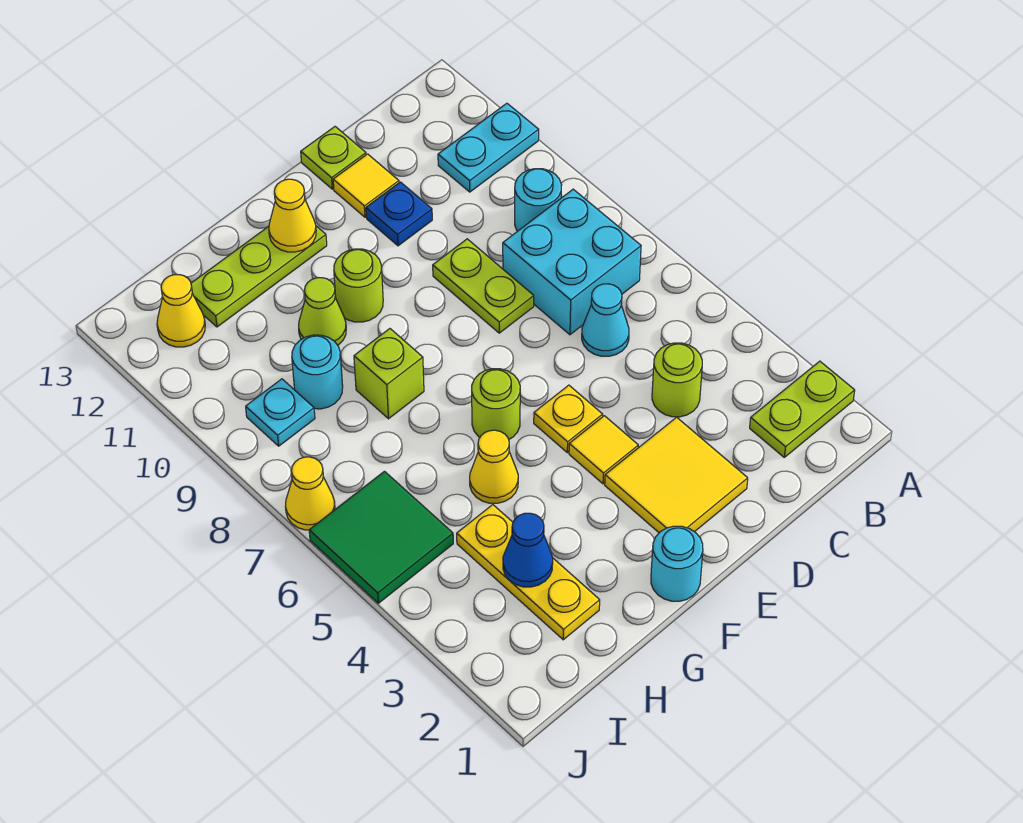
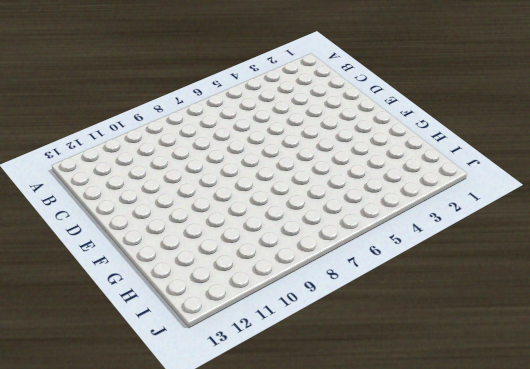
none -> lime plate A2:B2 level 1
none -> cyan plate A11:B11 level 1
none -> cyan brick B7:C8 level 1

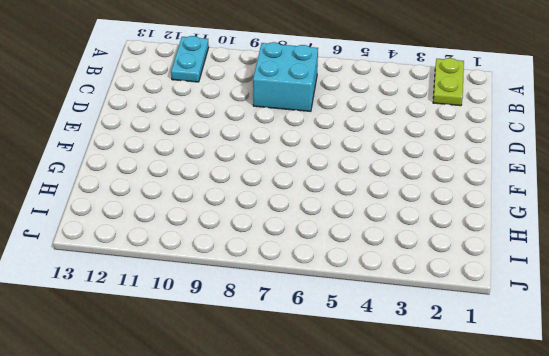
none -> cyan round brick B9 level 1
none -> lime round brick C4 level 1
none -> cyan cone C6 level 1

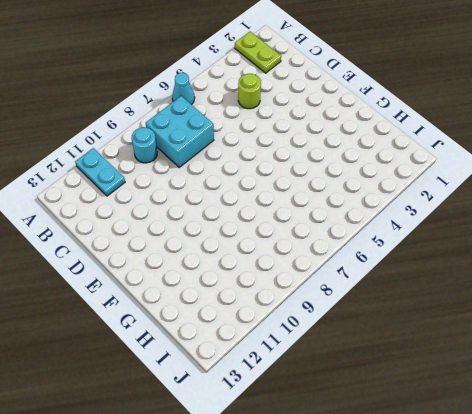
cyan cone A6 level 1 -> cyan cone C6 level 1
none -> yellow tile D2:E3 level 1
none -> lime plate D8:D9 level 1
none -> blue plate D11 level 1

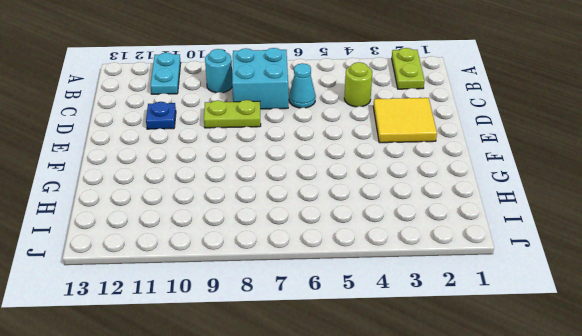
none -> yellow tile D12 level 1
none -> lime plate D13 level 1
none -> yellow tile E4 level 1

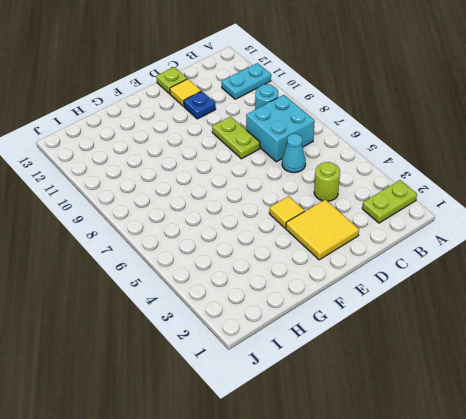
none -> yellow plate E5 level 1
none -> cyan round brick F1 level 1
none -> lime round brick F6 level 1

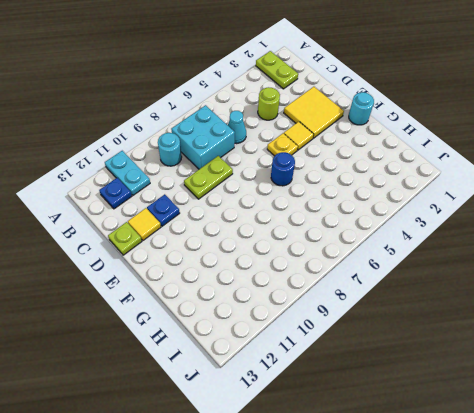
blue plate B12 level 1 -> none
blue round brick F6 level 1 -> lime round brick F6 level 1
none -> lime round brick F10 level 1
none -> lime plate F12:H12 level 1
none -> yellow cone G5 level 1

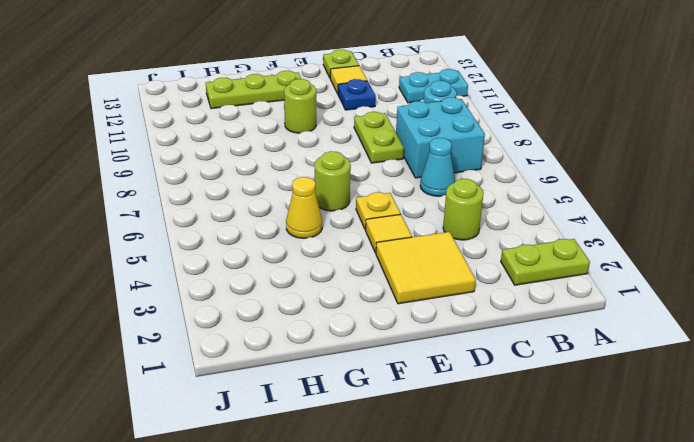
none -> cyan round brick F1 level 1
none -> lime brick G8 level 1
none -> lime cone G10 level 1

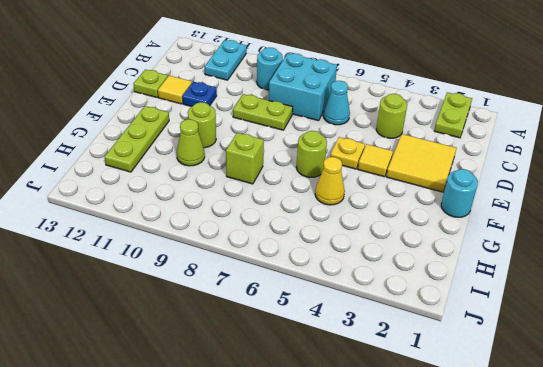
none -> yellow plate H2:H4 level 1
none -> cyan round brick H9 level 1
none -> green tile I5:J6 level 1

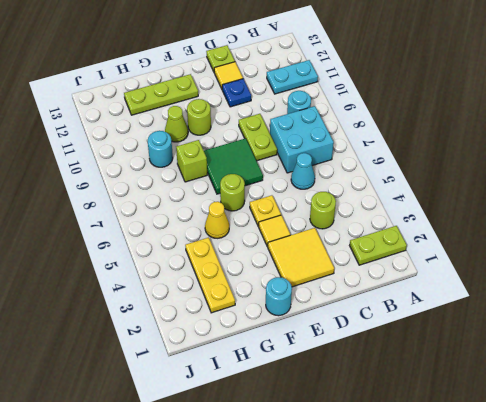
green tile E7:F8 level 1 -> green tile I5:J6 level 1
none -> cyan plate I9 level 1
none -> yellow cone I12 level 1
none -> yellow cone J7 level 1

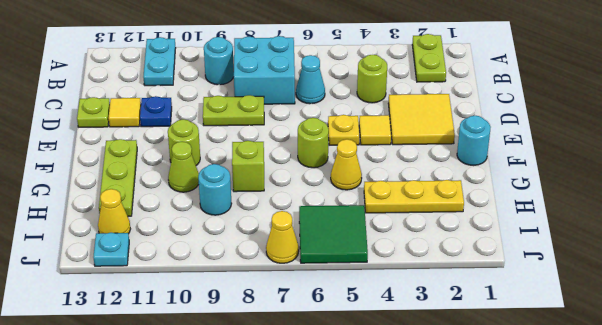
cyan plate J12 level 1 -> cyan plate I9 level 1
none -> yellow cone F12 level 2
none -> blue cone H3 level 2

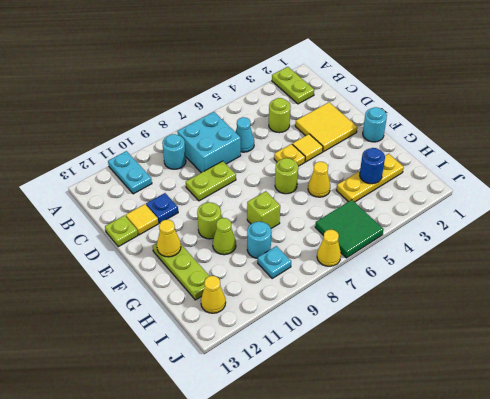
blue round brick H3 level 2 -> blue cone H3 level 2

